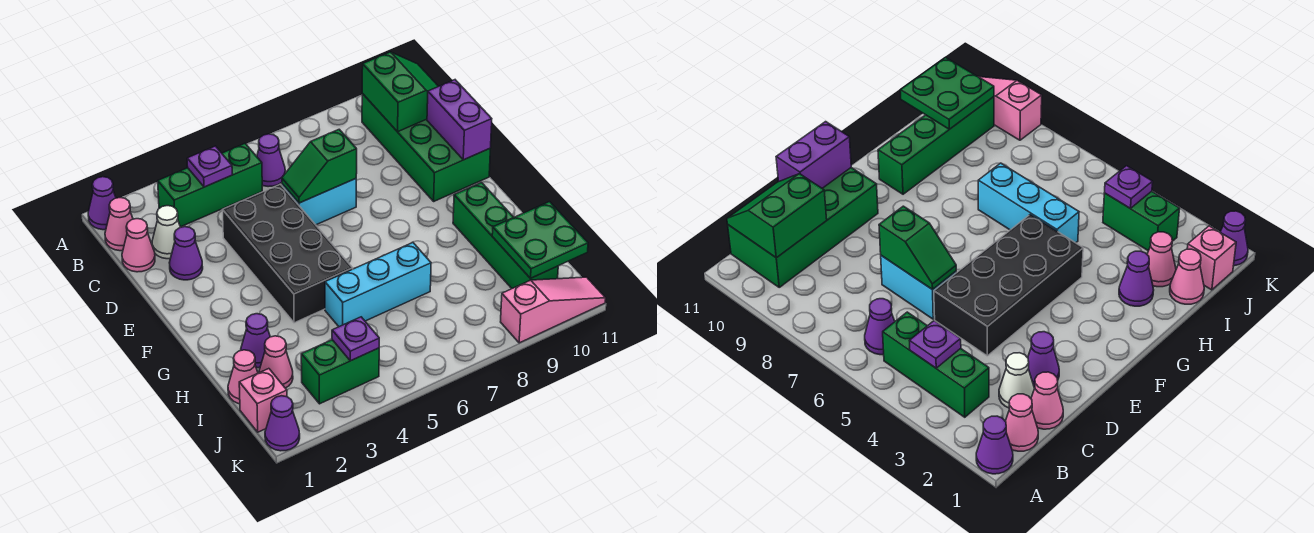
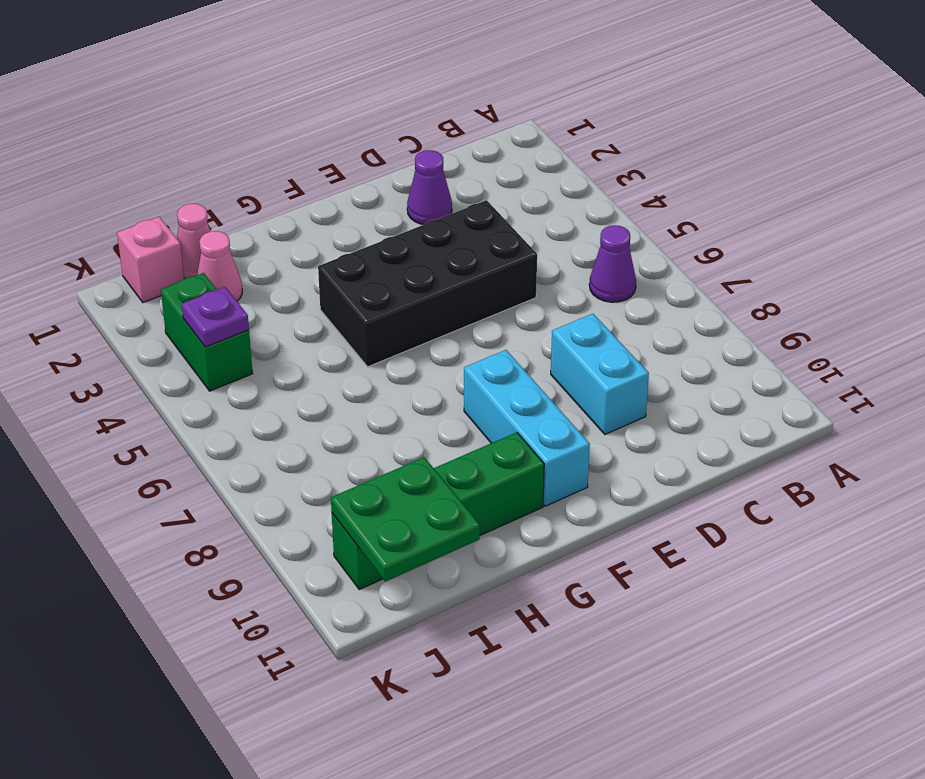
cyan brick D8:D9 level 1 -> cyan brick D6:D7 level 1
cyan brick F8:F10 level 1 -> cyan brick H5:H7 level 1
none -> purple cone A1 level 1
none -> pink cone B1 level 1
none -> green brick B3:B5 level 1

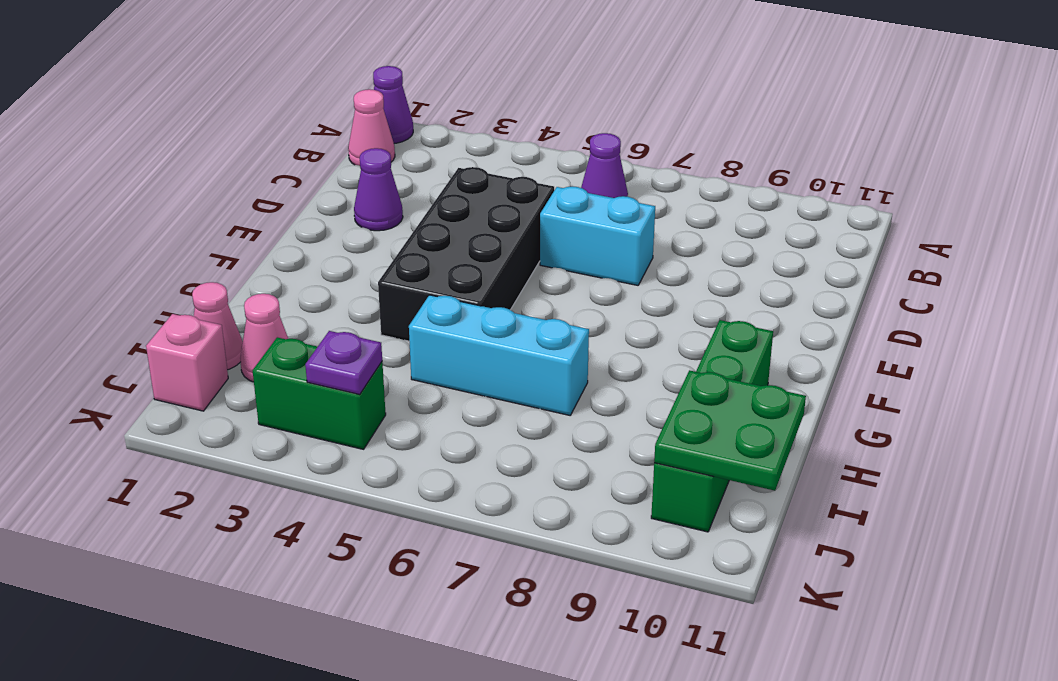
none -> green brick B3:B5 level 1
none -> green brick B10:E11 level 1
none -> pink cone C1 level 1

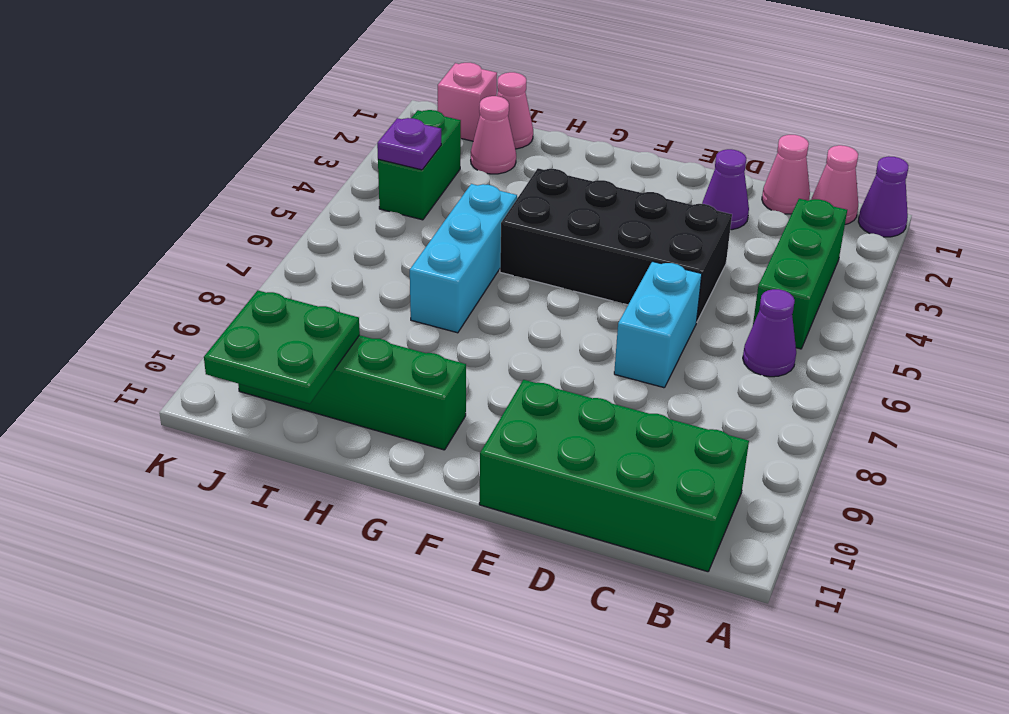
none -> white cone C2 level 1
none -> purple cone H2 level 1
none -> purple cone K1 level 1

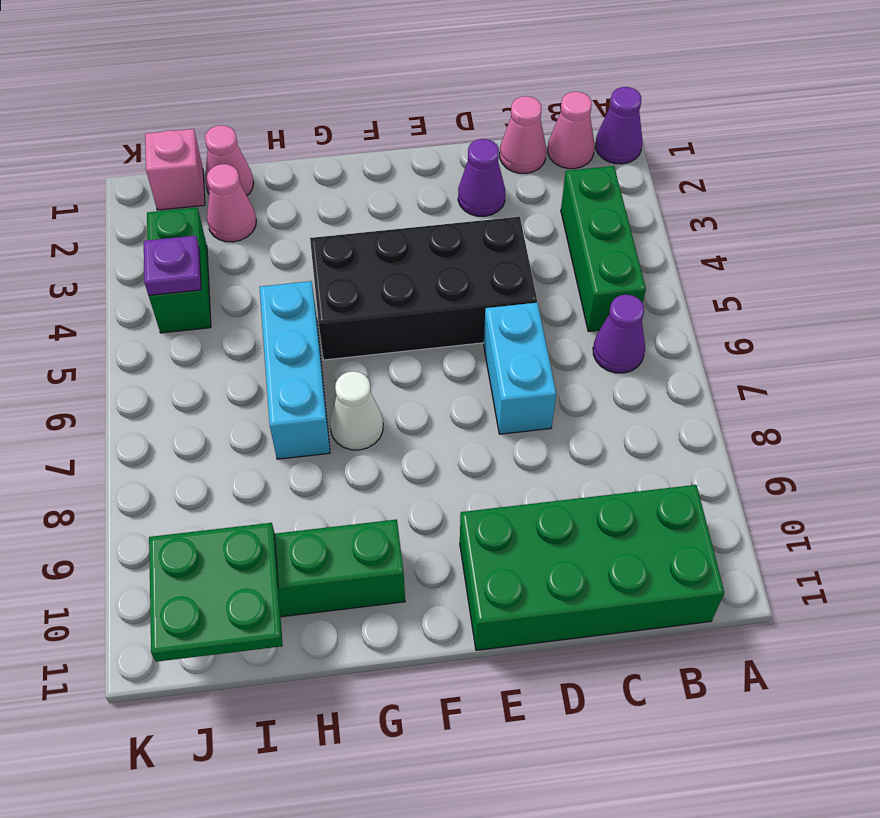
white cone G7 level 1 -> white cone C2 level 1
none -> purple cone H2 level 1
none -> purple cone K1 level 1
none -> pink slope K9:K11 level 1 top 9

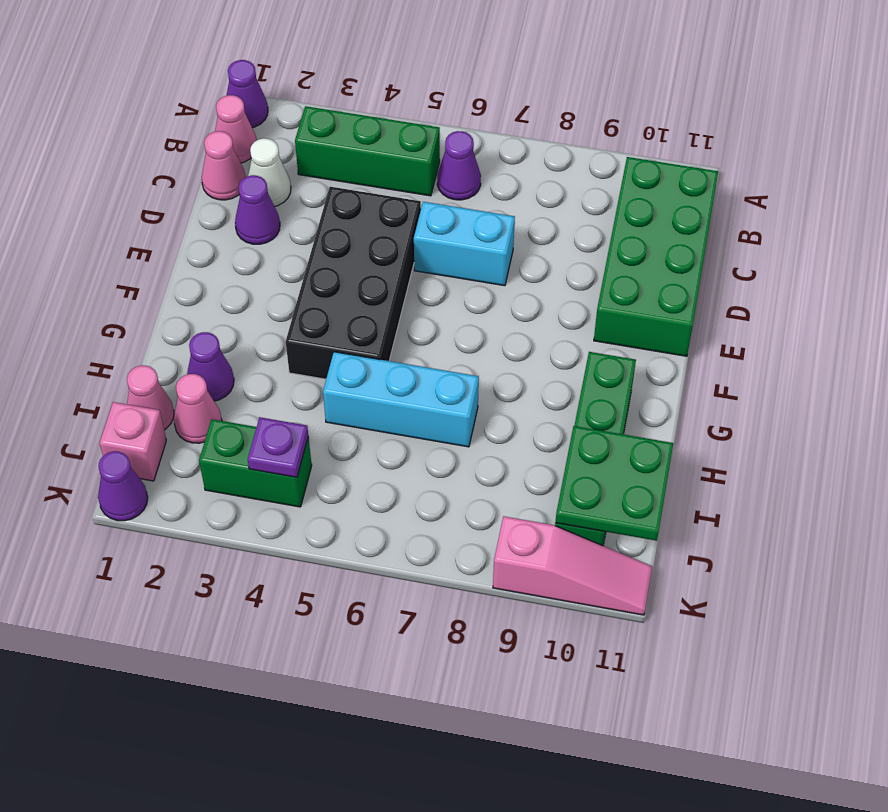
none -> purple plate B4 level 2
none -> green slope B10:C11 level 2 top 10
none -> green slope D6:D7 level 2 top 7

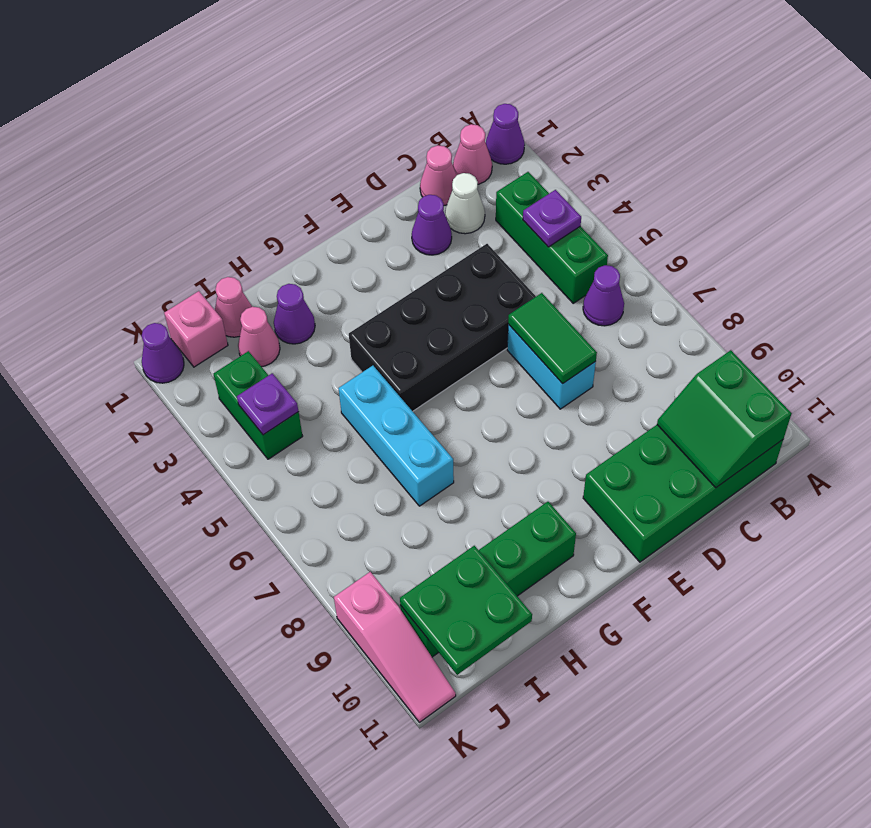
green slope B10:C11 level 2 top B -> green slope B10:C11 level 2 top 10
green tile D6:D7 level 2 -> green slope D6:D7 level 2 top 7
none -> purple brick D11:E11 level 2

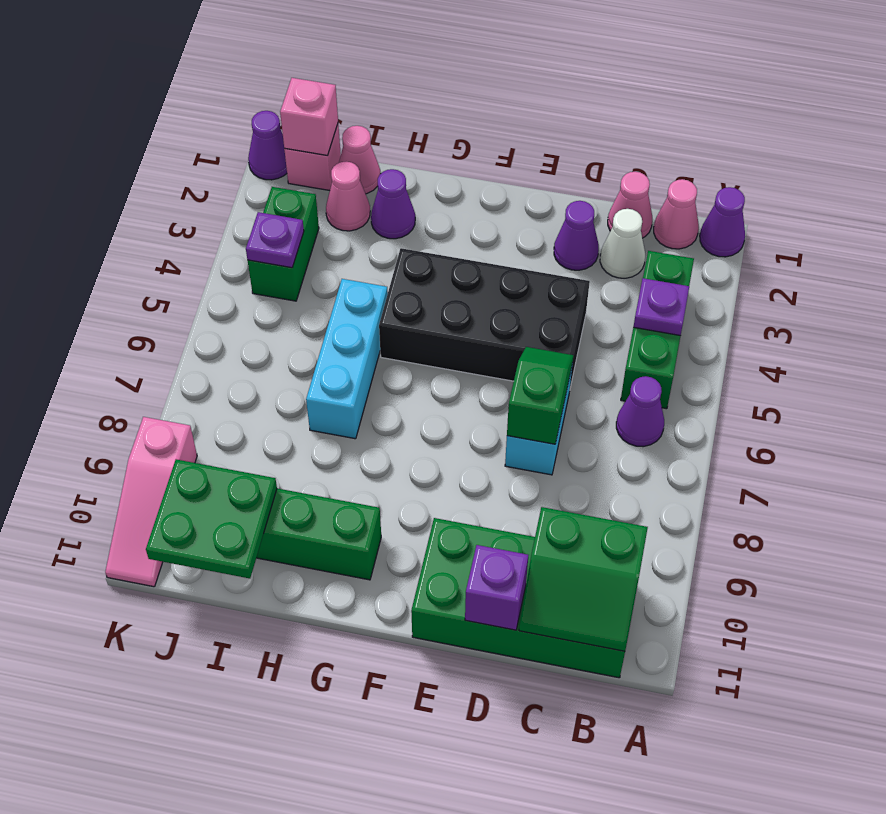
purple brick D11 level 2 -> purple brick D11:E11 level 2
pink brick J1 level 2 -> none

